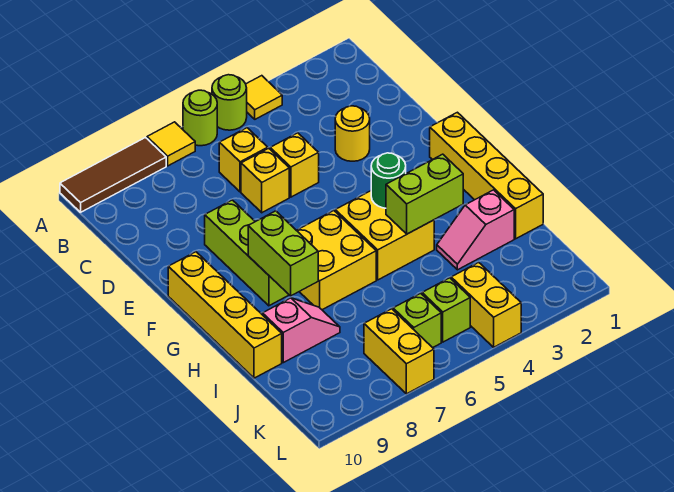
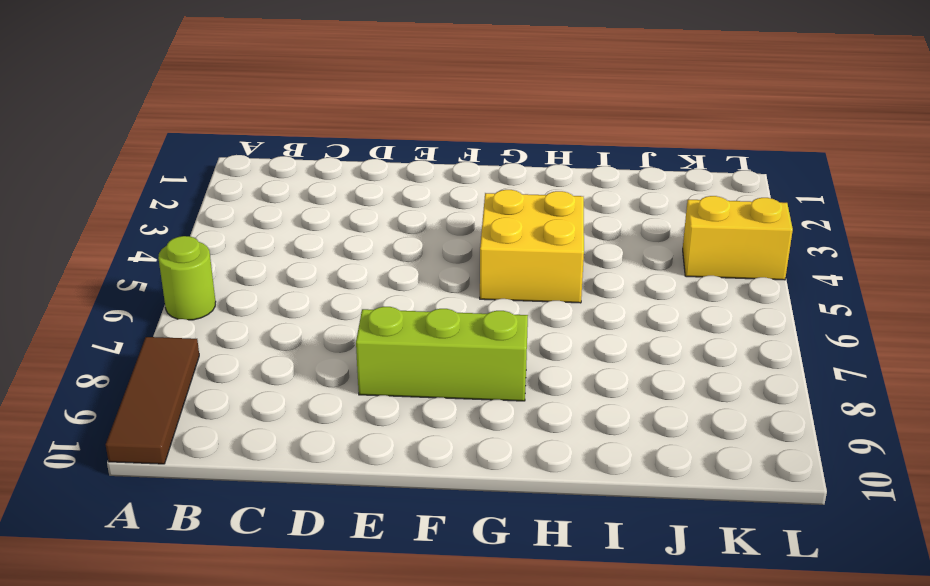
none -> yellow tile A4 level 1
none -> lime round brick A5 level 1
none -> yellow tile A7 level 1

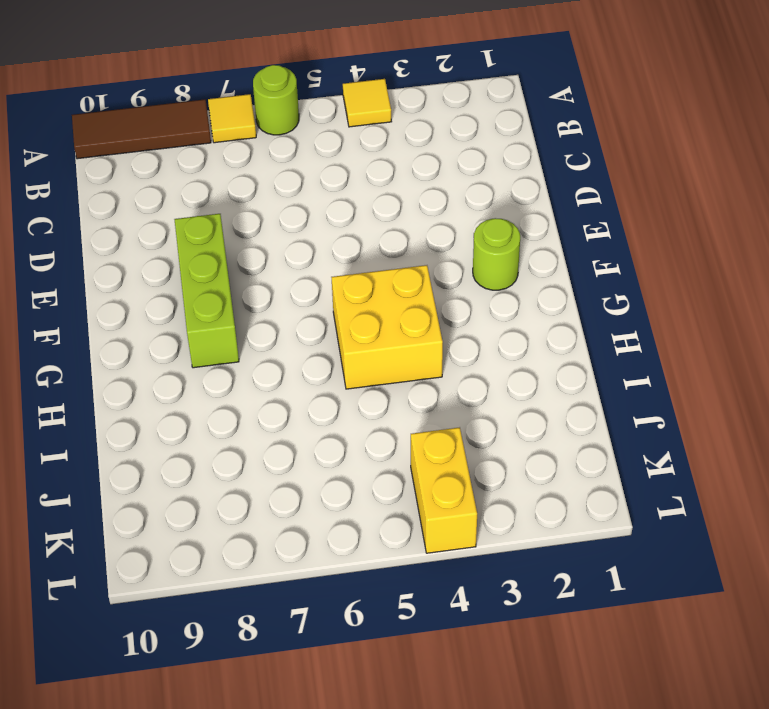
lime round brick F2 level 1 -> lime round brick A5 level 1
none -> yellow brick C6 level 1
none -> yellow round brick D3 level 1
none -> yellow brick D5 level 1

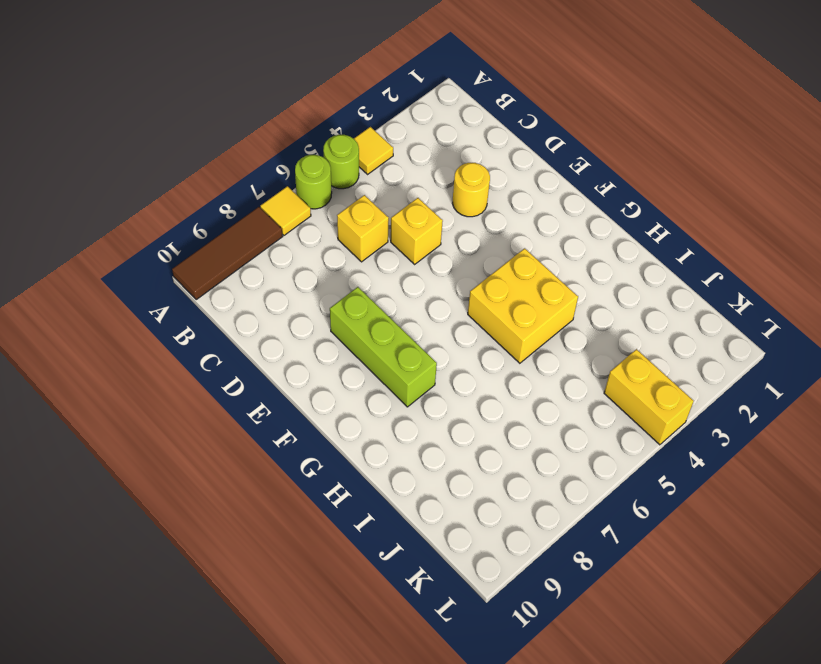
none -> yellow brick D6 level 1
none -> yellow brick F1:I1 level 1
none -> yellow brick F10:I10 level 1

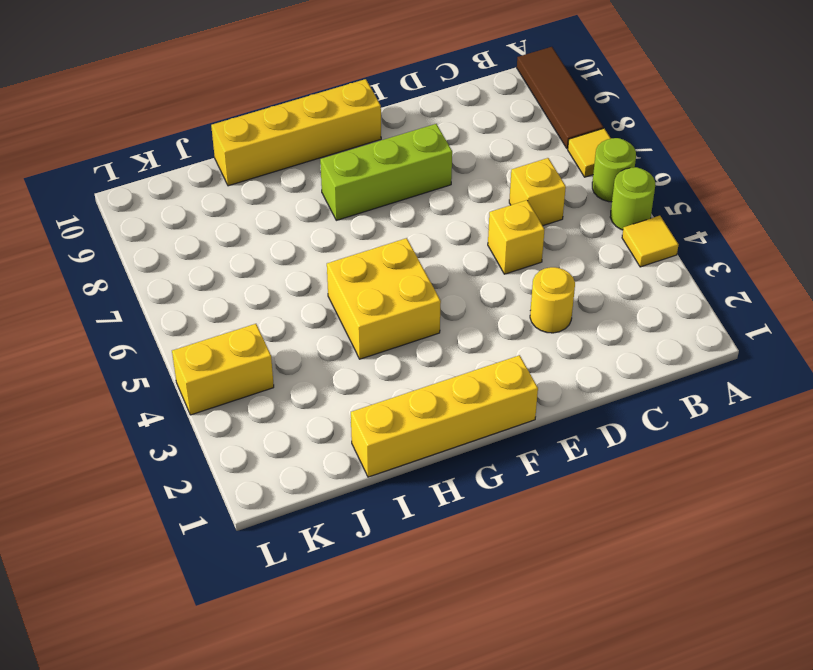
none -> yellow brick D6 level 1
none -> yellow brick G6:H7 level 1
none -> pink slope I2:I3 level 1 top 2

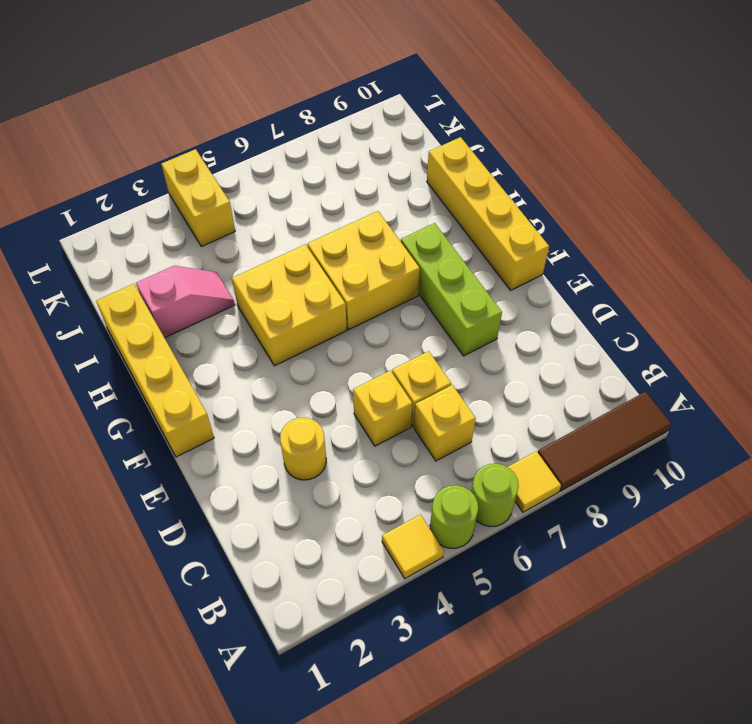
none -> pink slope I8:I9 level 1 top 9
none -> lime brick K5 level 1
none -> lime brick K6 level 1

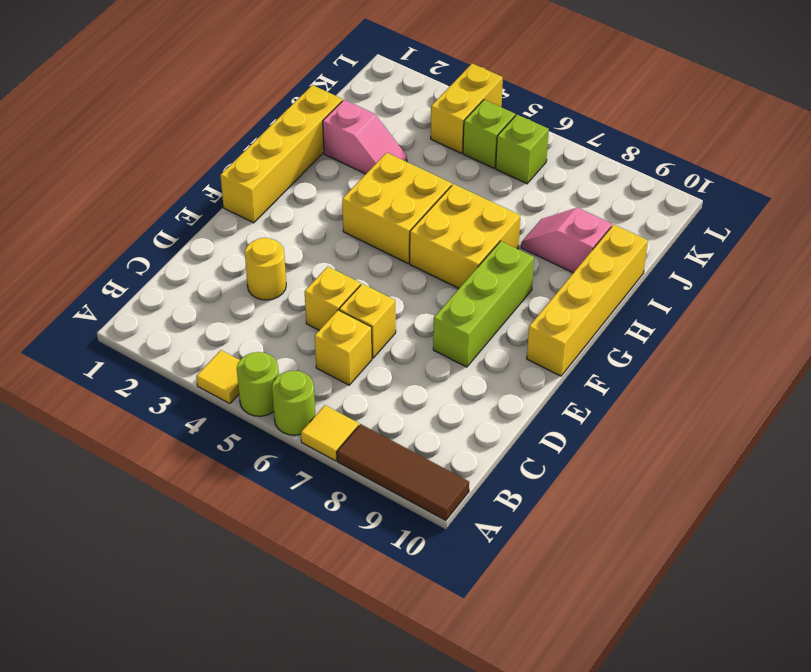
none -> yellow brick K7:L7 level 1
none -> green round brick G4 level 2
none -> lime brick G8:H8 level 2

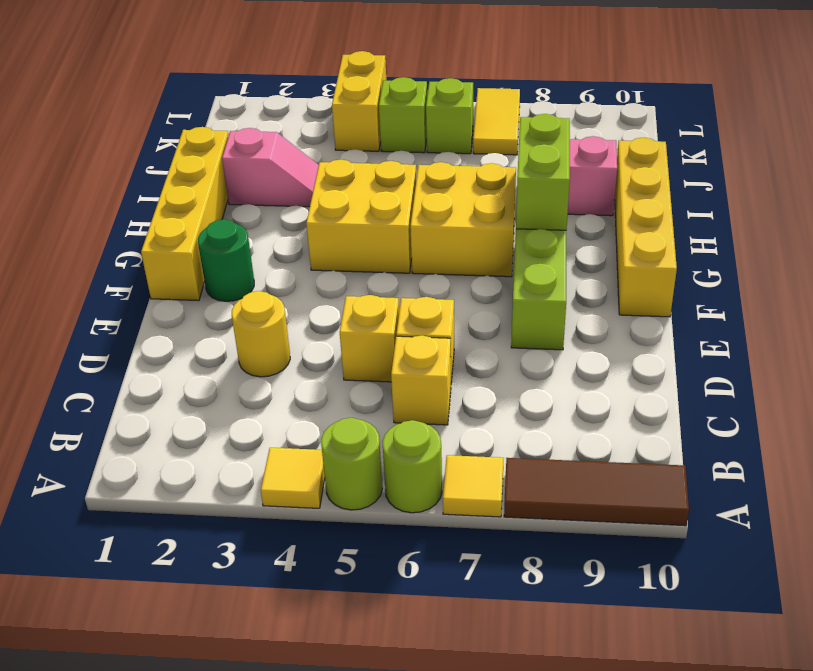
green round brick F2 level 1 -> green round brick G4 level 2
yellow tile K7:L7 level 1 -> yellow brick K7:L7 level 1
none -> lime brick H3:H4 level 2

